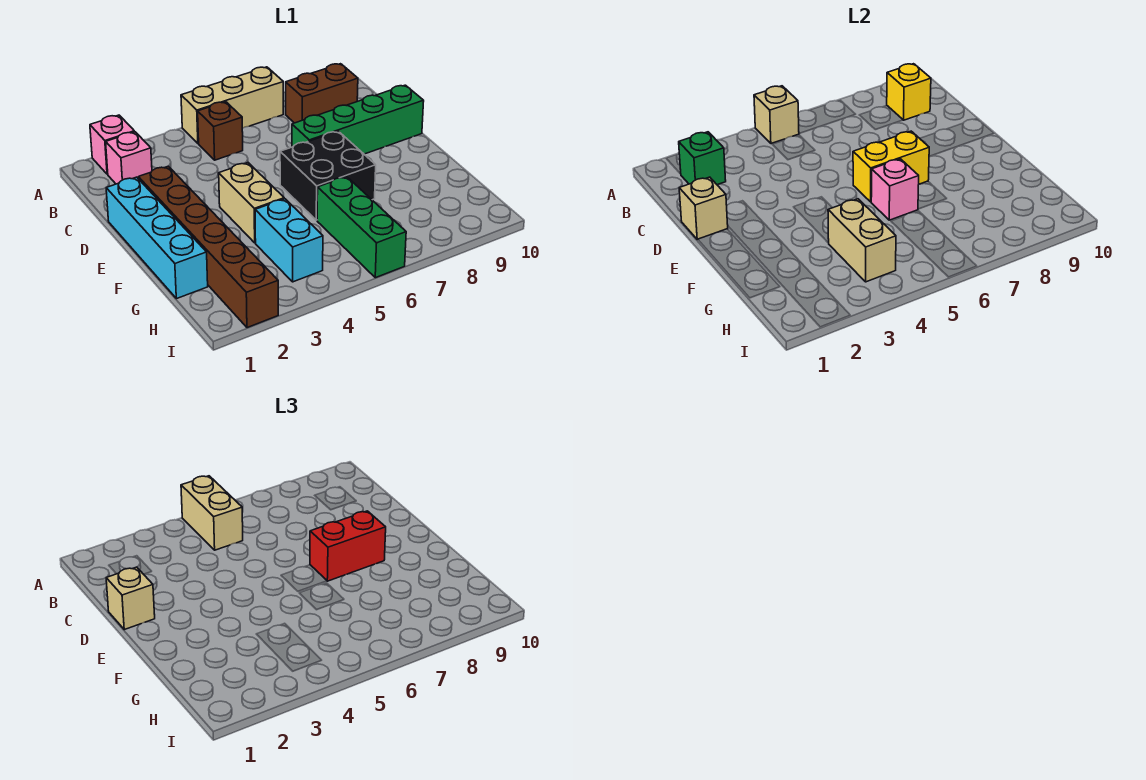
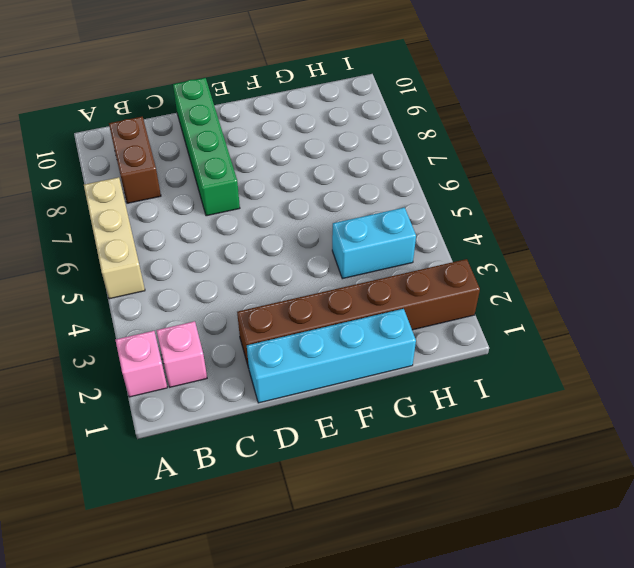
none -> brown brick B5 level 1
none -> tan brick E4:F4 level 1
none -> black brick E6:F7 level 1

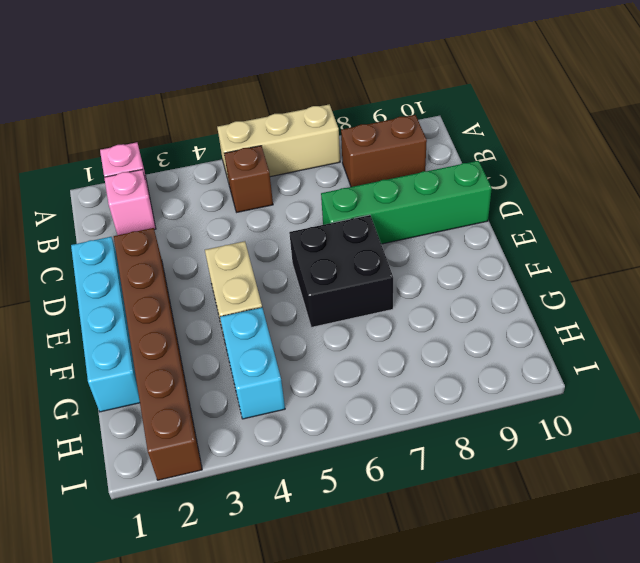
none -> green brick G6:I6 level 1
none -> tan brick A5 level 2
none -> green brick B2 level 2

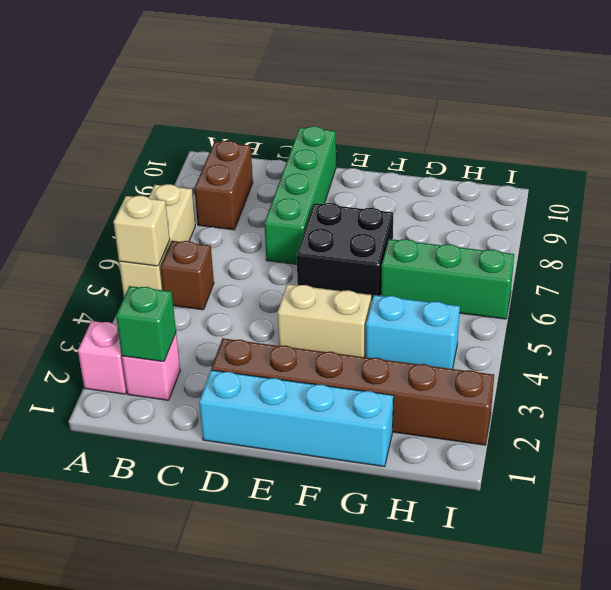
none -> yellow brick B9 level 2
none -> tan brick D1 level 2
none -> yellow brick E6:E7 level 2

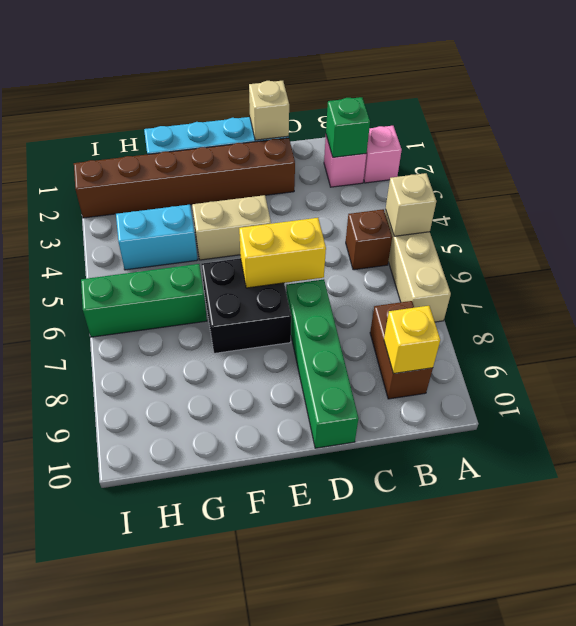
yellow brick D6:E6 level 2 -> yellow brick E6:E7 level 2
none -> pink brick F6 level 2
none -> tan brick G4:H4 level 2
none -> tan brick A5:B5 level 3

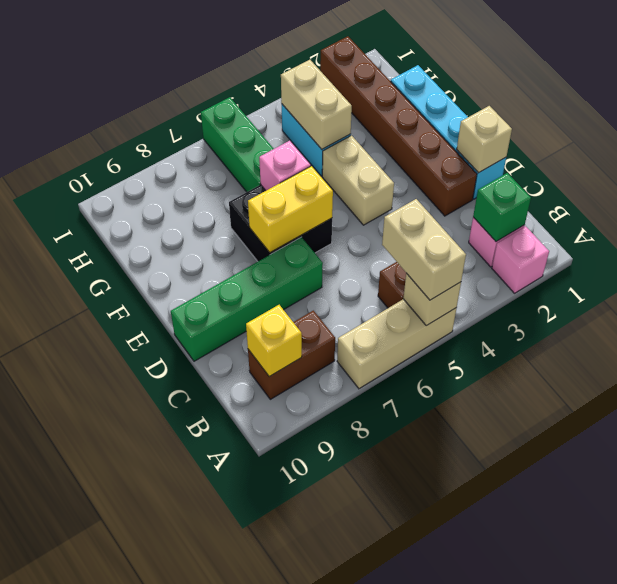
none -> tan brick D1 level 3
none -> red brick E7:E8 level 3

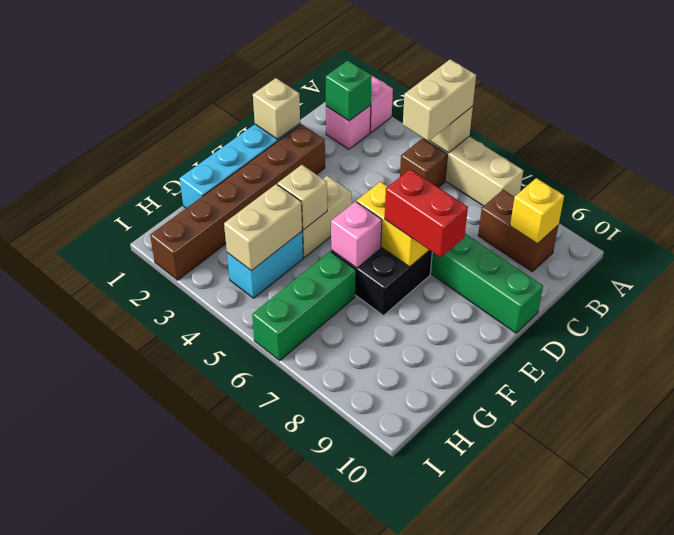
tan brick F4 level 2 -> tan brick D1 level 3

